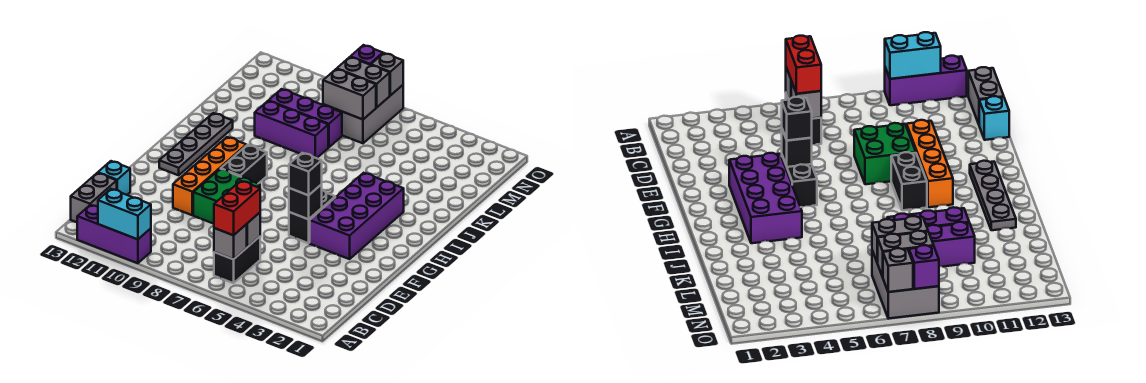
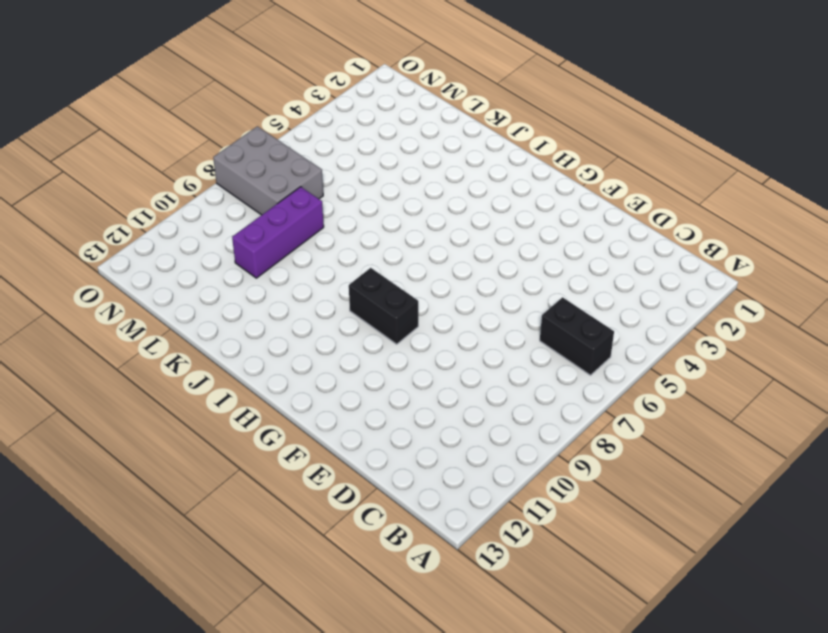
none -> purple brick A10:A12 level 1
none -> grey brick B13:C13 level 1
none -> cyan brick D13 level 1

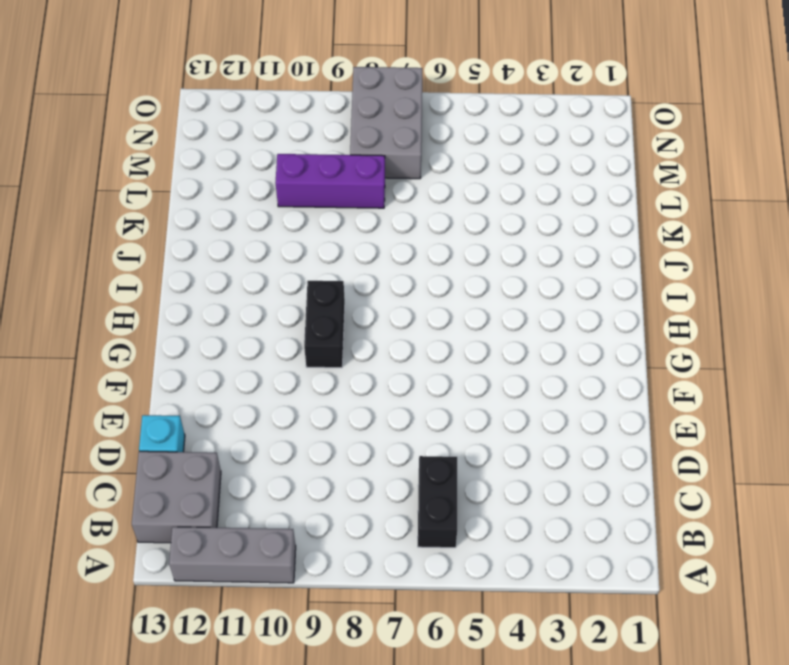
grey brick A10:A12 level 1 -> purple brick A10:A12 level 1
grey brick B12:C13 level 1 -> grey brick B13:C13 level 1
none -> green brick E8:F9 level 1
none -> orange brick E10:H10 level 1
none -> purple brick F3:I4 level 1

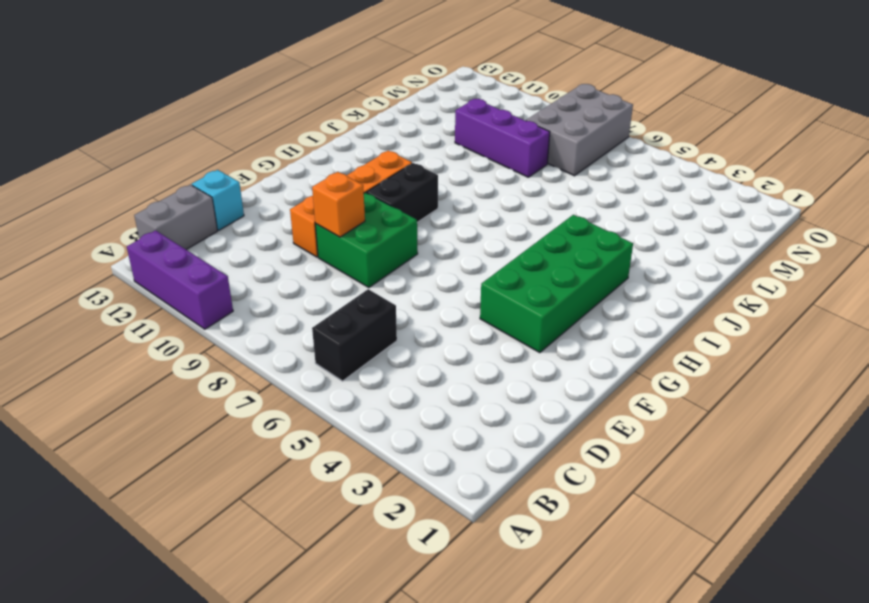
orange brick E9 level 2 -> none
green brick F3:I4 level 1 -> purple brick F3:I4 level 1
none -> black brick F5:G5 level 1
none -> grey plate G12:J12 level 1
none -> purple brick K8:K10 level 1

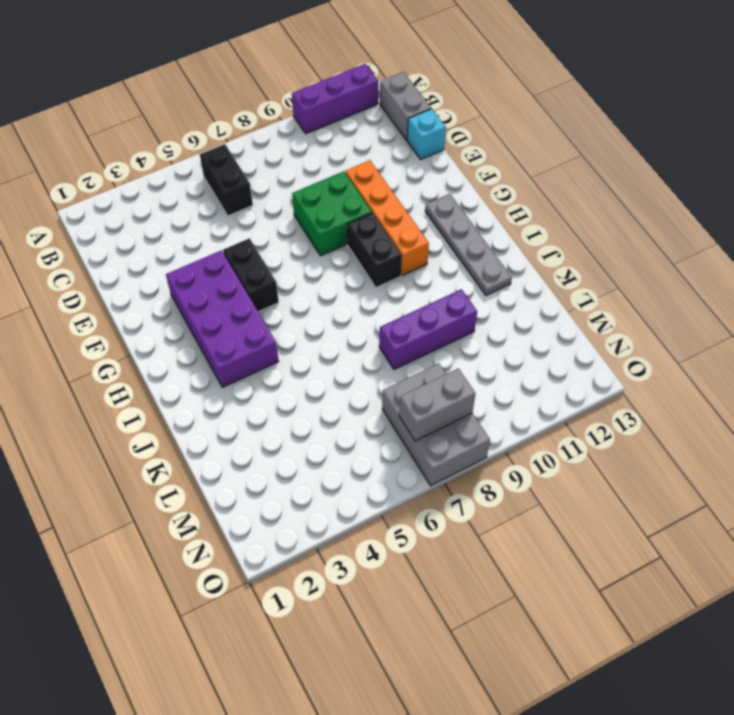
none -> purple brick L8:L10 level 1
none -> cyan brick A10:A11 level 2
none -> grey brick B6 level 2

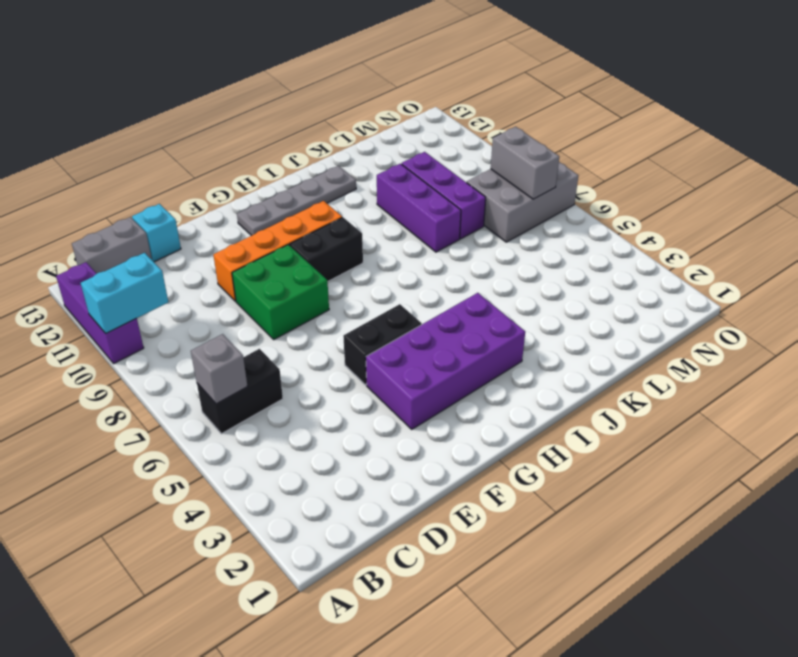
cyan brick A10:B10 level 2 -> cyan brick A10:A11 level 2
none -> grey brick C6 level 2
none -> black brick F5 level 2
none -> grey brick M7:M8 level 2

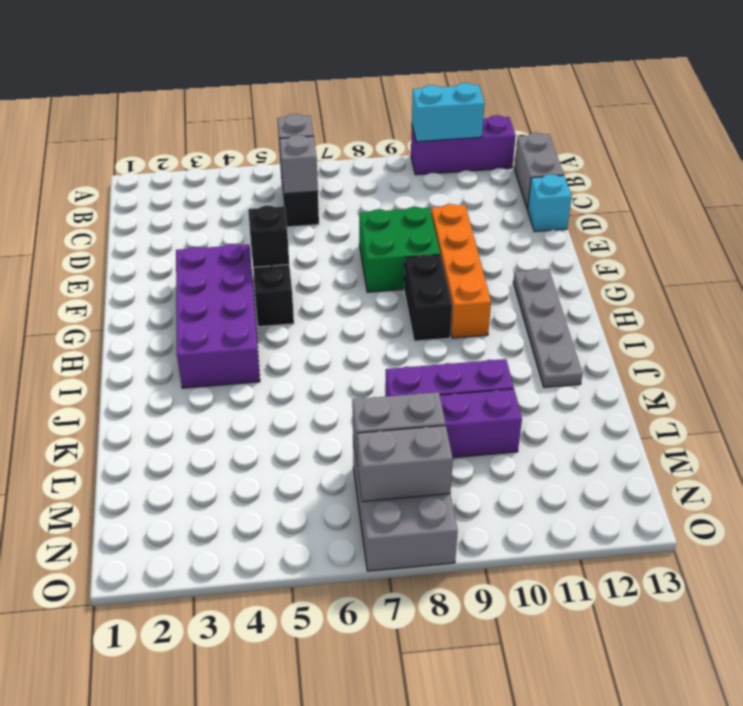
none -> grey brick O7 level 2
none -> purple brick O8 level 2
none -> red brick B6:C6 level 3

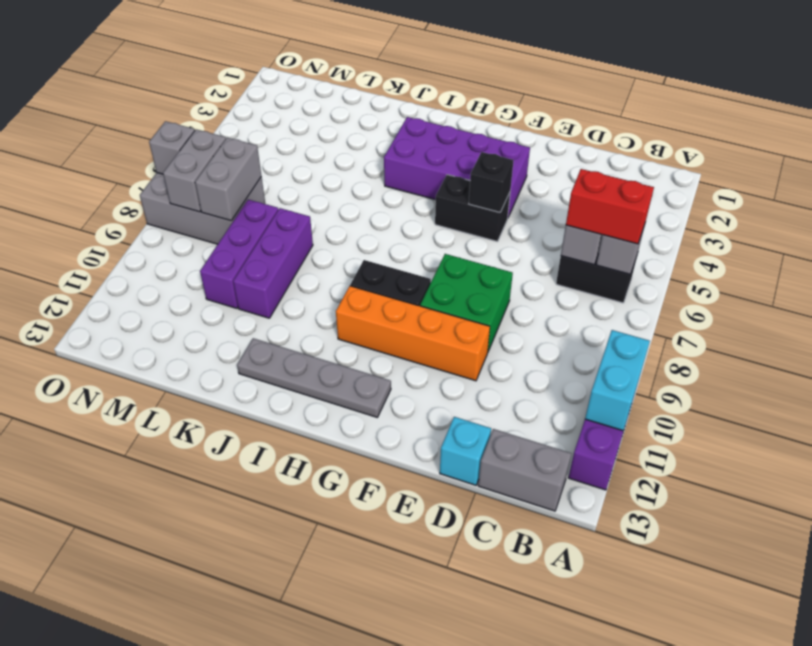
none -> purple brick O8 level 2
none -> black brick F5 level 3

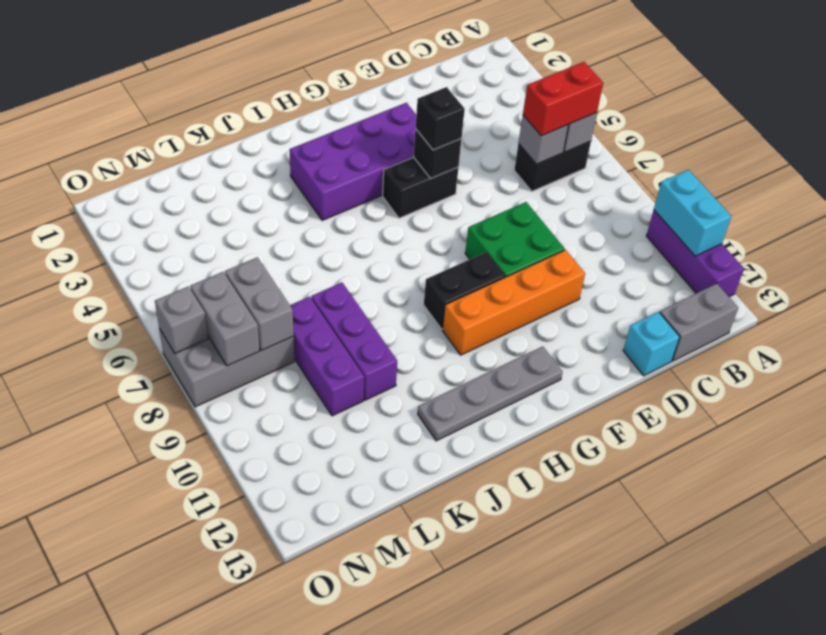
none -> purple brick O8 level 2

